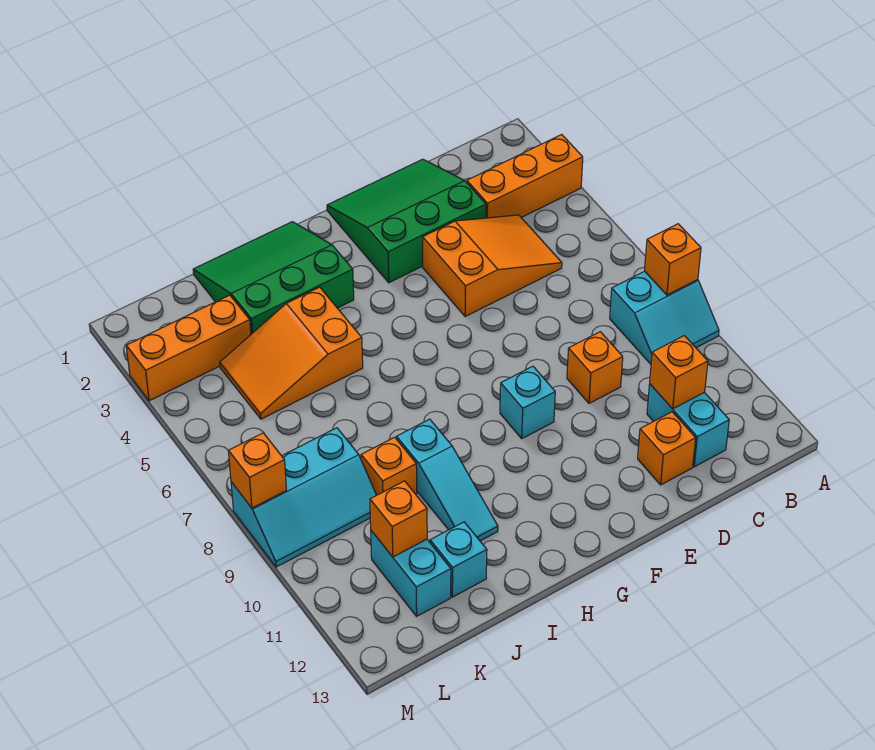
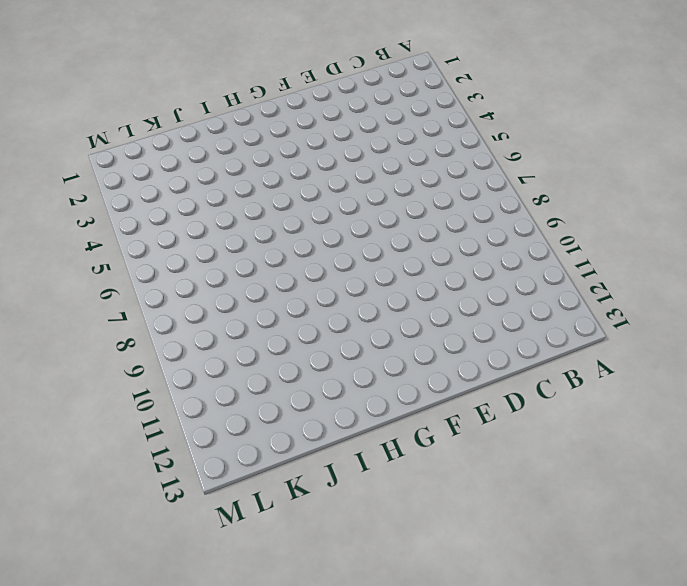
none -> orange brick A3:C3 level 1
none -> cyan slope A8:B9 level 1 top 8
none -> orange slope C4:E5 level 1 top E

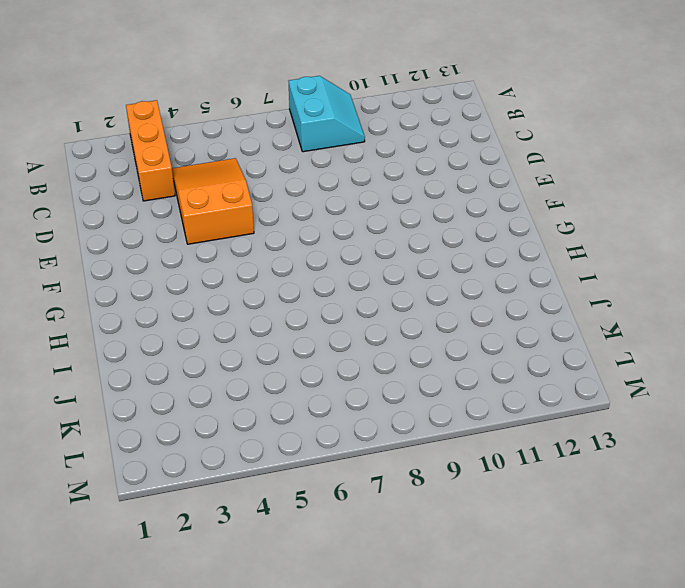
none -> cyan brick C11:C12 level 1
none -> green slope D1:F3 level 1 top 3
none -> orange brick D9 level 1

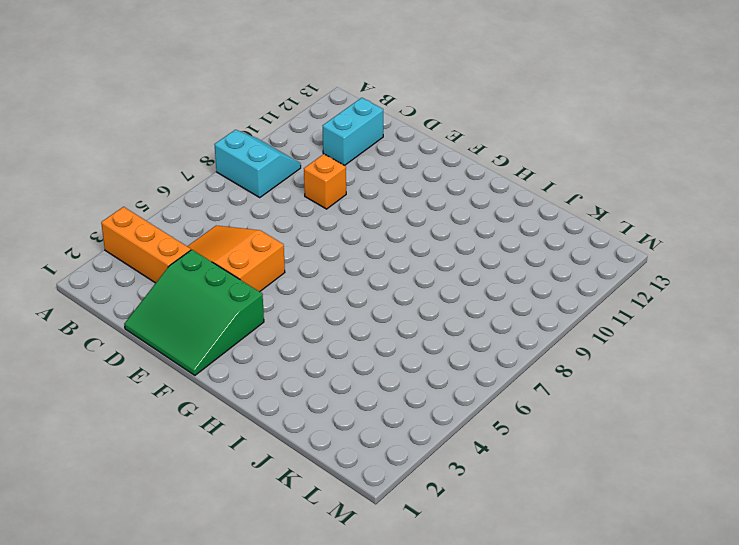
none -> orange brick D12 level 1
none -> cyan brick F9 level 1
none -> green slope H1:J3 level 1 top 3

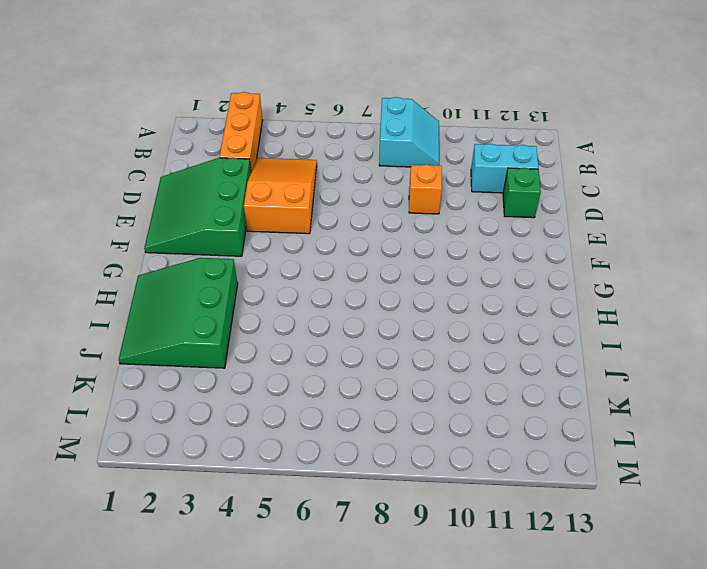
green brick D12 level 1 -> orange brick D12 level 1
none -> cyan brick F9 level 1
none -> orange slope I4:K5 level 1 top I
none -> cyan slope I9:I11 level 1 top 9

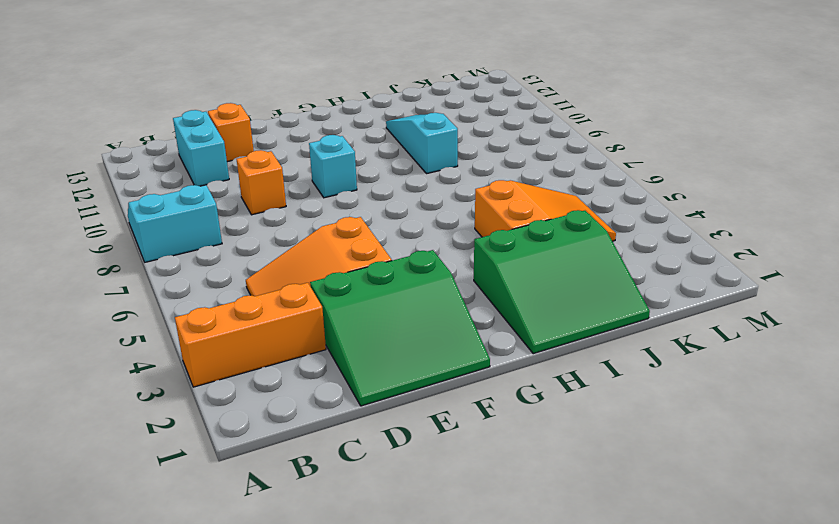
none -> orange brick J9 level 1
none -> cyan brick J12 level 1
none -> orange brick K3:M3 level 1

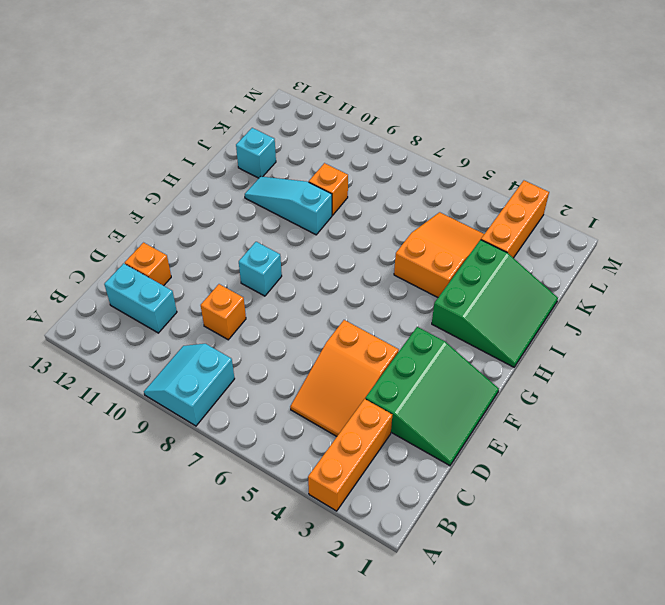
none -> cyan slope K8:M9 level 1 top 8
none -> cyan brick K11:K12 level 1
none -> orange brick A8 level 2

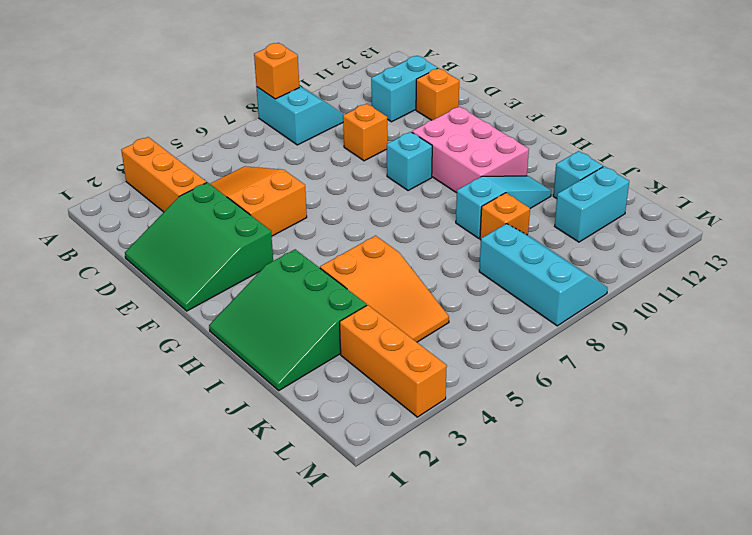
pink brick F10:H11 level 1 -> none
none -> orange brick C11 level 2
none -> orange brick K11 level 2
none -> orange brick M8 level 2

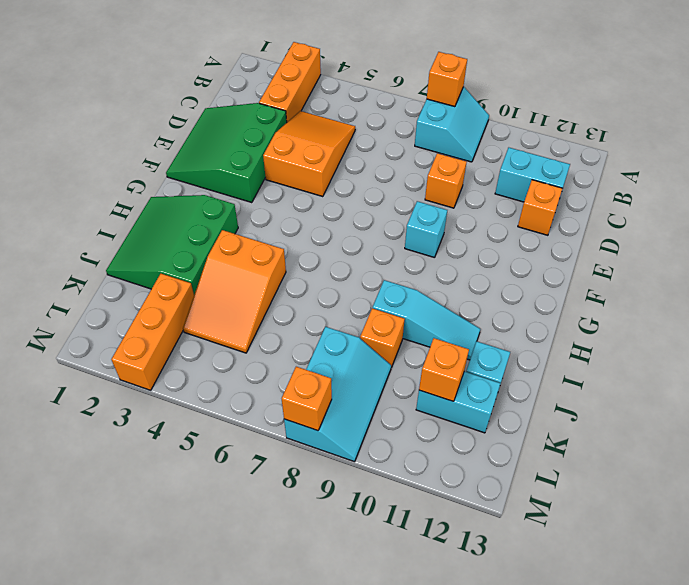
none -> orange brick C11 level 2

